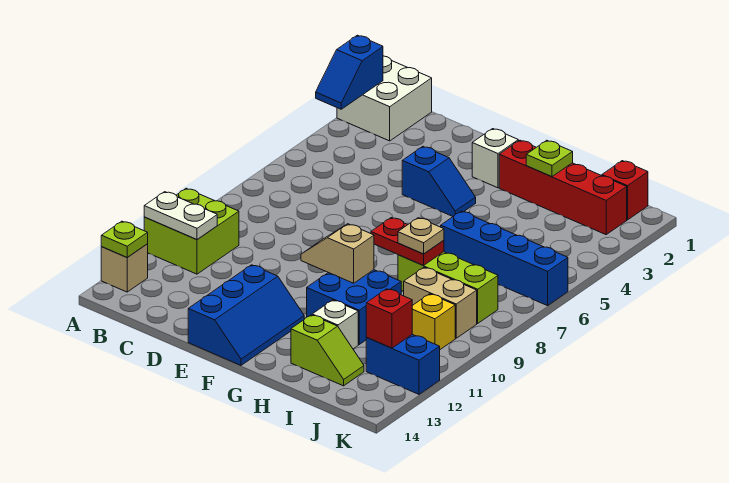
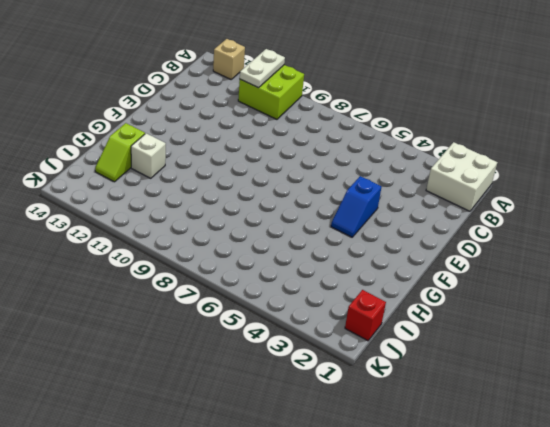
none -> blue slope E12:F14 level 1 top E
none -> white brick F2 level 1
none -> red brick G2:J2 level 1

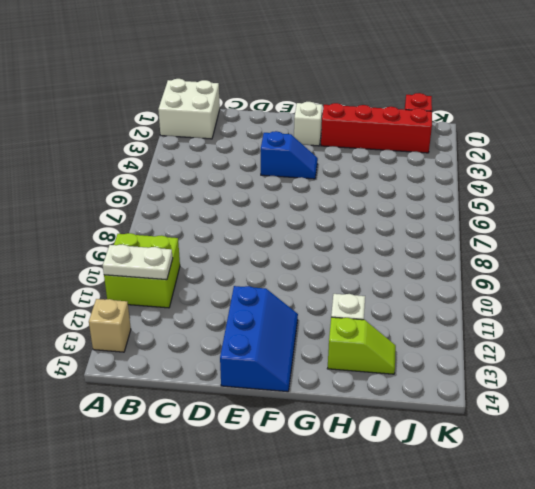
none -> blue brick G10:H11 level 1
none -> blue brick H6:K6 level 1
none -> lime brick H8:J8 level 1

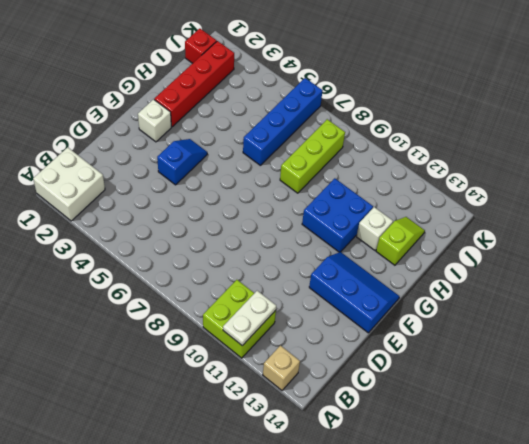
none -> tan brick I9:J9 level 1
none -> yellow brick J10 level 1
none -> blue brick J12:K12 level 1

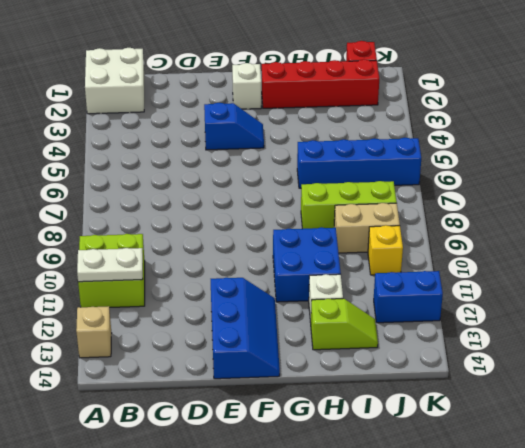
none -> blue slope A2:A3 level 2 top 2
none -> lime plate A13 level 2
none -> tan slope F10:G10 level 2 top G

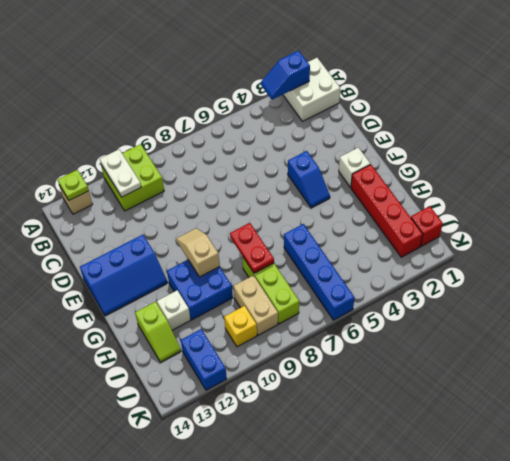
none -> lime plate H2 level 2
none -> red brick J12 level 2
none -> tan plate H8 level 3

